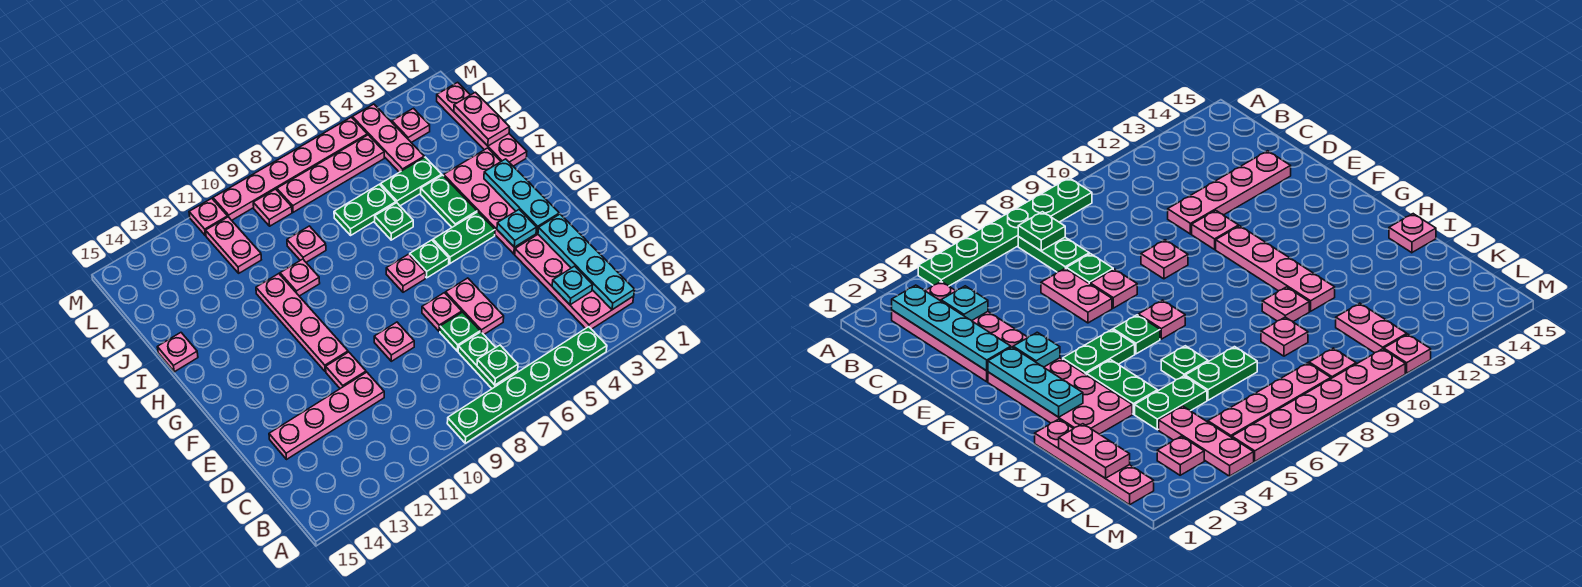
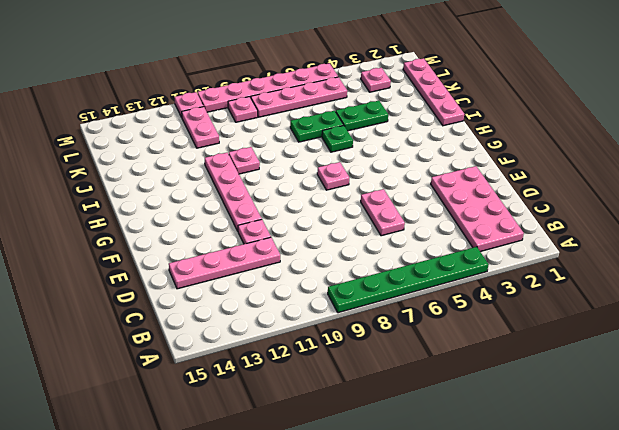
none -> green plate B7:C7 level 1
none -> green plate D7 level 1
none -> pink plate E7 level 1
none -> pink plate E9 level 1

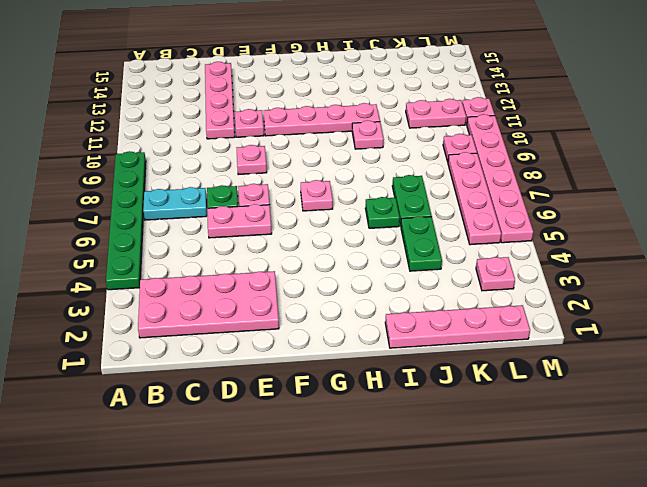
cyan plate B7:C7 level 1 -> green plate B7:C7 level 1
none -> pink plate F2:I3 level 1
none -> green plate G4:G5 level 1
none -> green plate G6 level 1
none -> green plate H4:I4 level 1

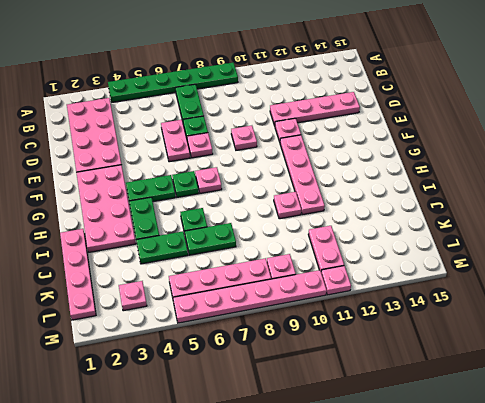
none -> pink plate I15 level 1
none -> pink plate J9 level 1
none -> pink plate K4:M4 level 1
none -> cyan plate B2:E2 level 2

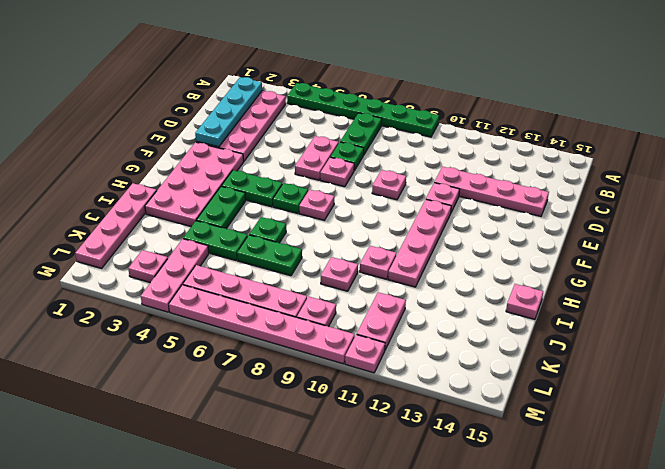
none -> green plate B7 level 2
none -> cyan plate C3 level 2
none -> cyan plate F2:H2 level 2
none -> cyan plate F3 level 2

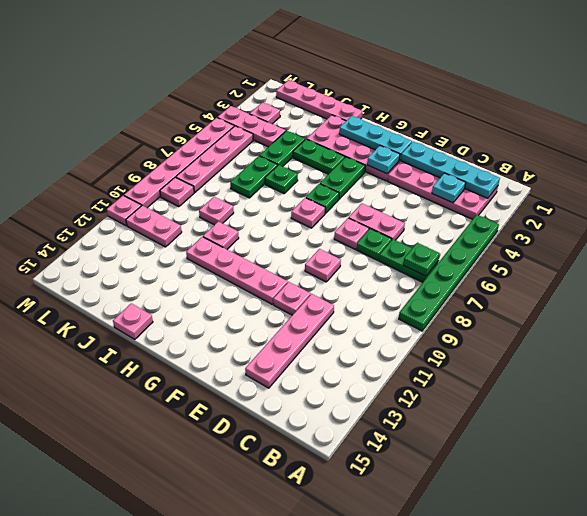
none -> pink plate J1:K1 level 2

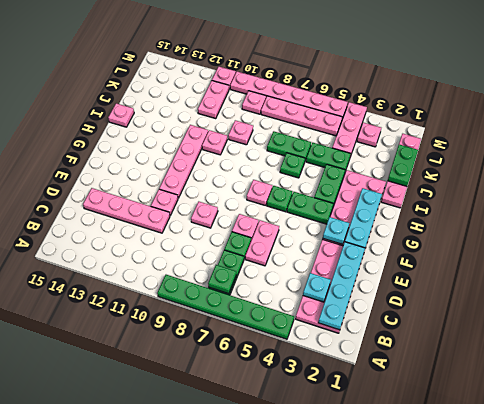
green plate J1:K1 level 2 -> pink plate J1:K1 level 2

